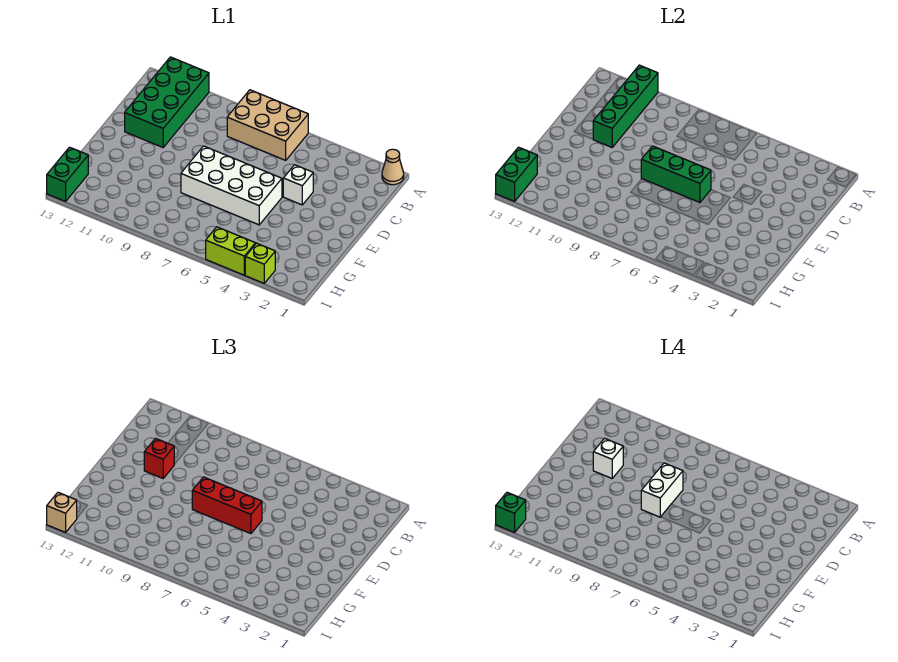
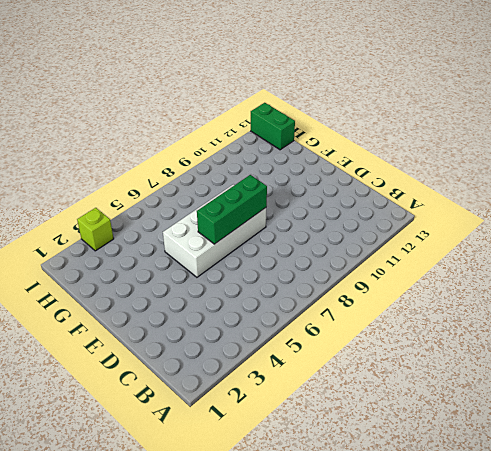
none -> tan cone A1 level 1
none -> tan brick A6:B8 level 1
none -> green brick A11:D12 level 1

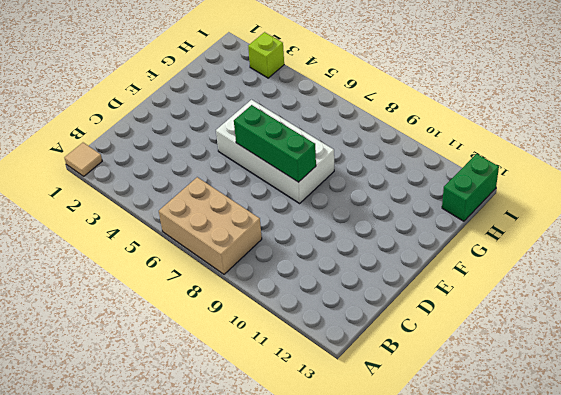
tan tile A1 level 1 -> tan cone A1 level 1
none -> green brick A11:D12 level 1
none -> white brick D4 level 1
none -> lime brick I4:I5 level 1

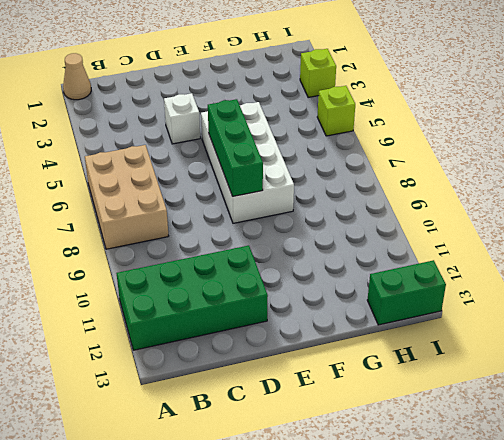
lime brick I5 level 1 -> lime brick I4:I5 level 1
none -> green brick A11:D11 level 2
none -> green brick H13:I13 level 2
none -> red brick D11 level 3

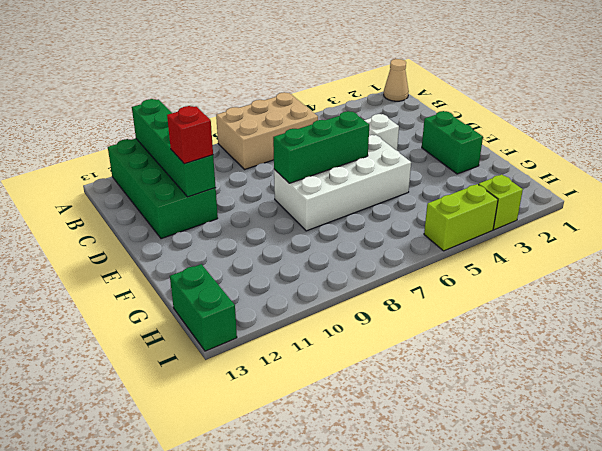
green brick E2:F2 level 1 -> green brick H13:I13 level 2
none -> red brick E6:E8 level 3
none -> tan brick I13 level 3
none -> white brick D8:E8 level 4

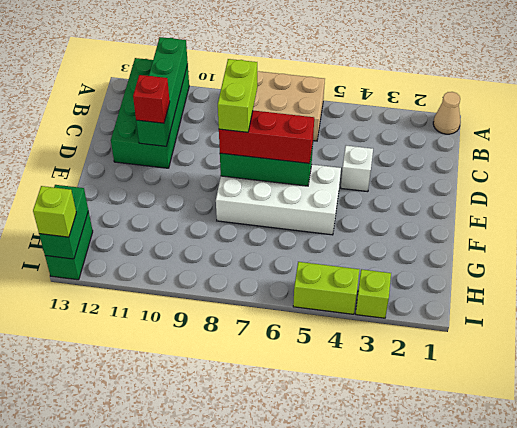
lime brick D8:E8 level 4 -> white brick D8:E8 level 4
lime brick I13 level 3 -> tan brick I13 level 3
none -> white brick D11 level 4
none -> green brick I13 level 4

